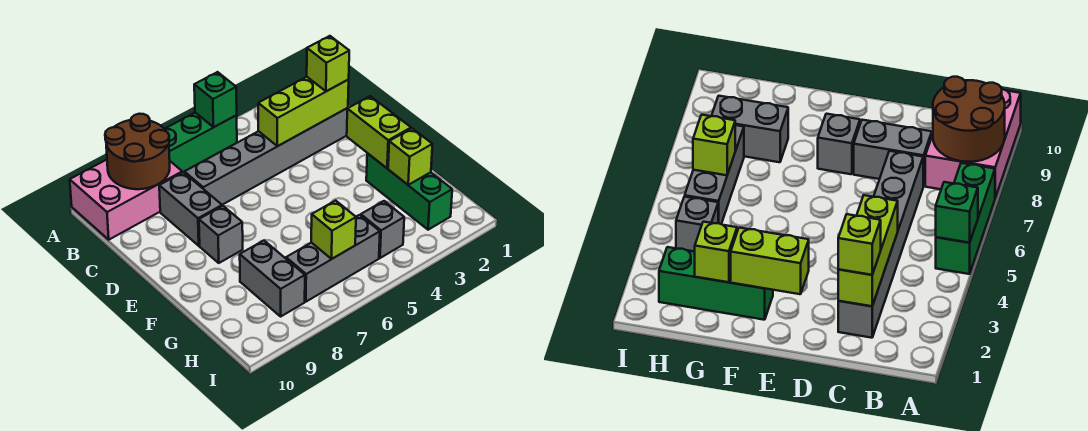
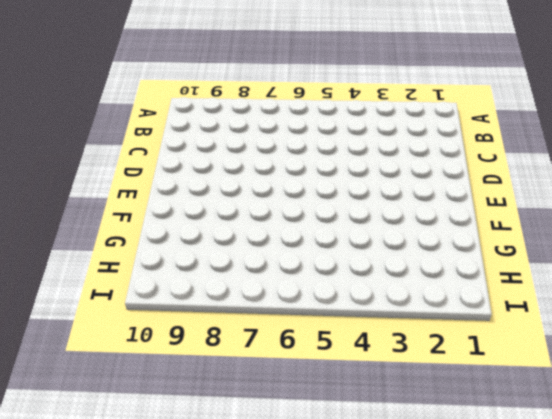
none -> green brick A5:A7 level 1
none -> pink brick A8:B10 level 1
none -> grey brick C2:C7 level 1

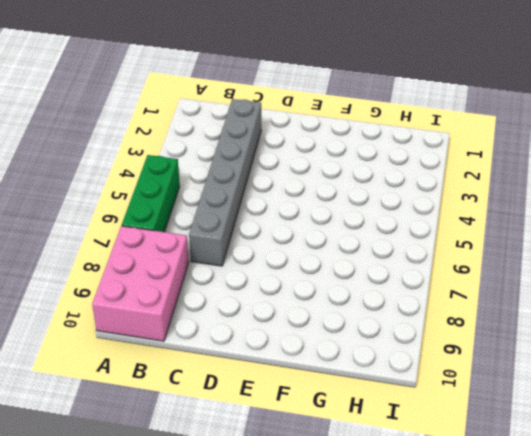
none -> grey brick C8:D8 level 1
none -> grey brick E8 level 1
none -> green brick F2:H2 level 1

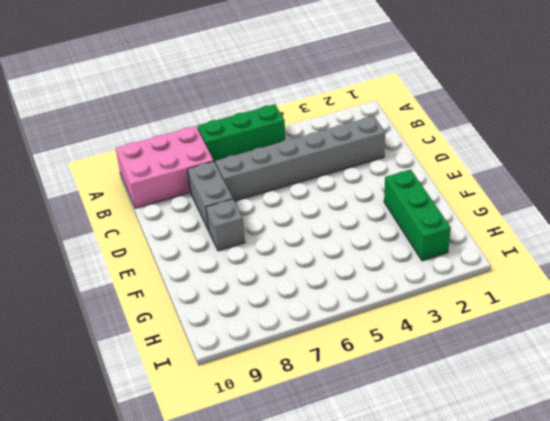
none -> grey brick G8:H8 level 1
none -> grey brick H4 level 1
none -> grey brick H5:H7 level 1

